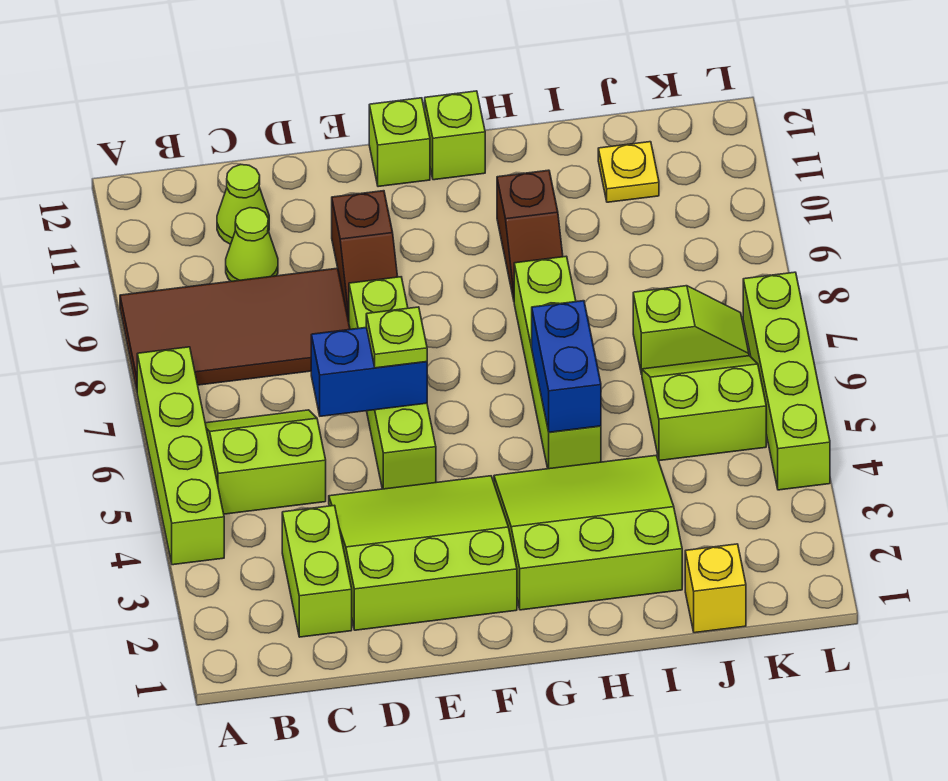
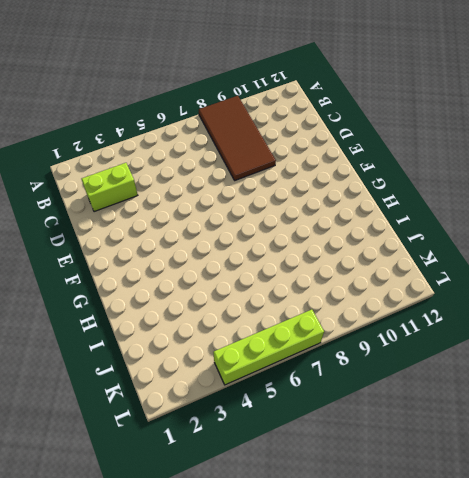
none -> lime brick A4:A7 level 1
none -> lime slope B5:C6 level 1 top 5
none -> lime cone C10 level 1

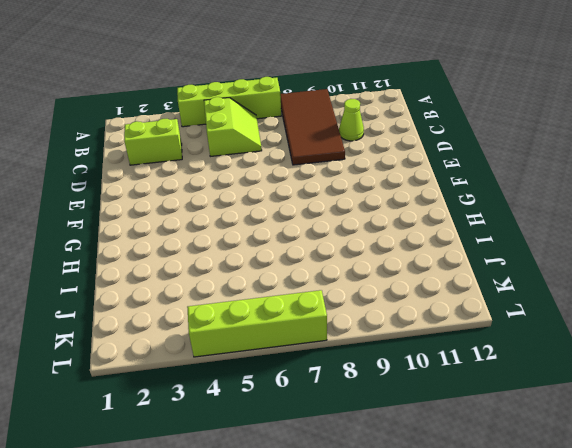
none -> lime cone C11 level 1
none -> lime slope D2:F4 level 1 top 2
none -> lime brick E5:E8 level 1

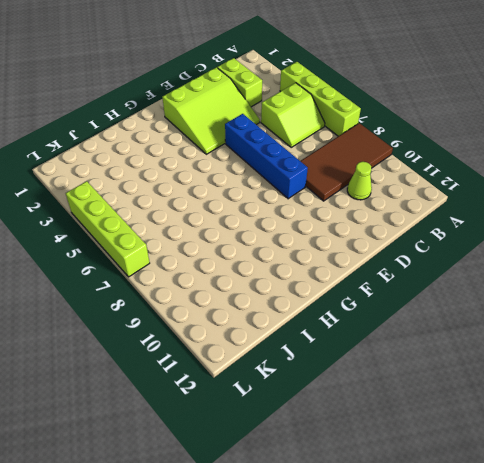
blue brick E5:E8 level 1 -> lime brick E5:E8 level 1
none -> lime cone C11 level 1
none -> brown slope E9:E10 level 1 top 10
none -> lime brick F12 level 1

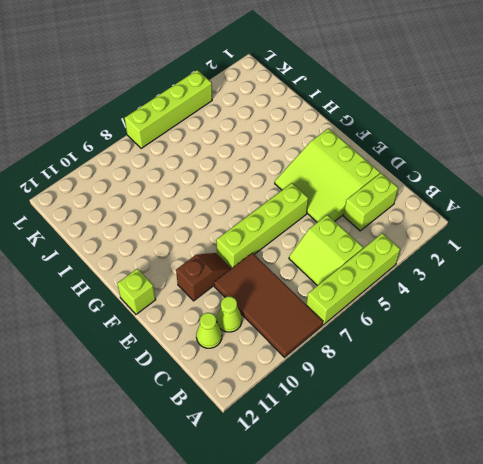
none -> lime slope G2:I4 level 1 top 2
none -> lime brick G12 level 1
none -> lime brick H5:H8 level 1

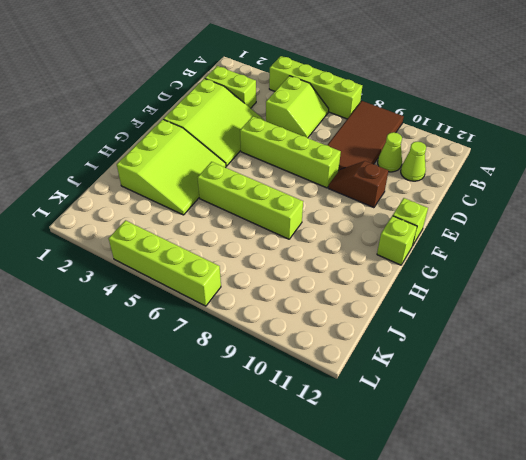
none -> brown slope H9:H10 level 1 top 10
none -> yellow brick J1 level 1
none -> lime slope J5:K6 level 1 top 5

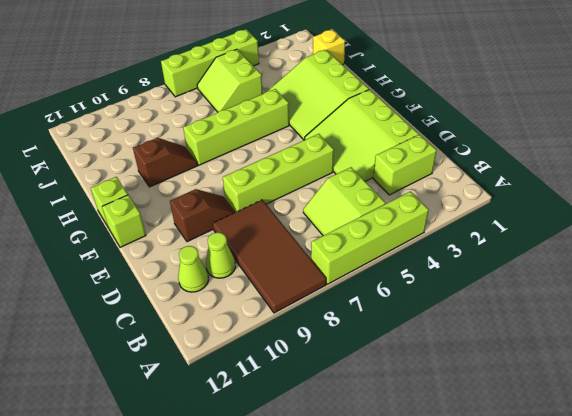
none -> lime slope J7:K7 level 1 top J
none -> yellow plate J11 level 1
none -> blue brick D6:E6 level 2

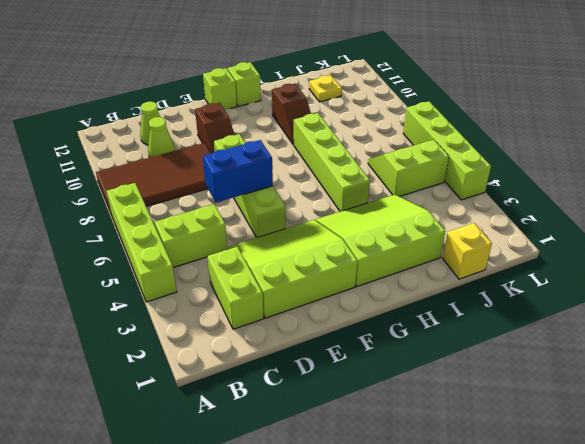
none -> lime slope J7:K7 level 1 top J
none -> blue brick H5:H6 level 2
none -> lime plate E6 level 3

